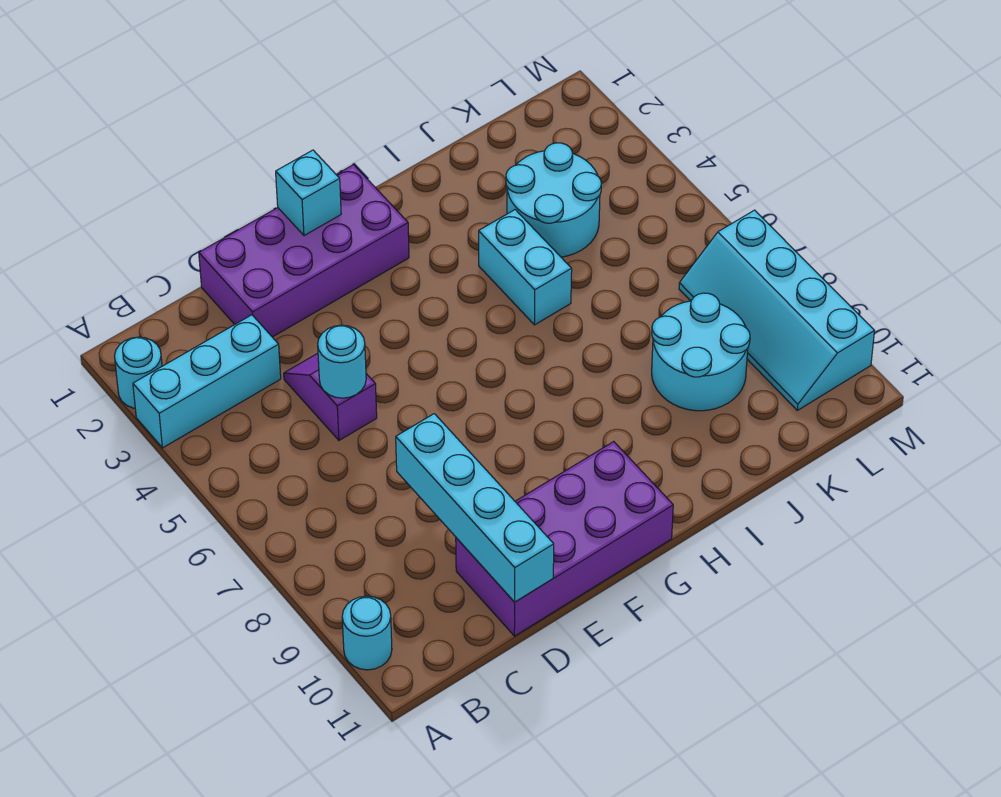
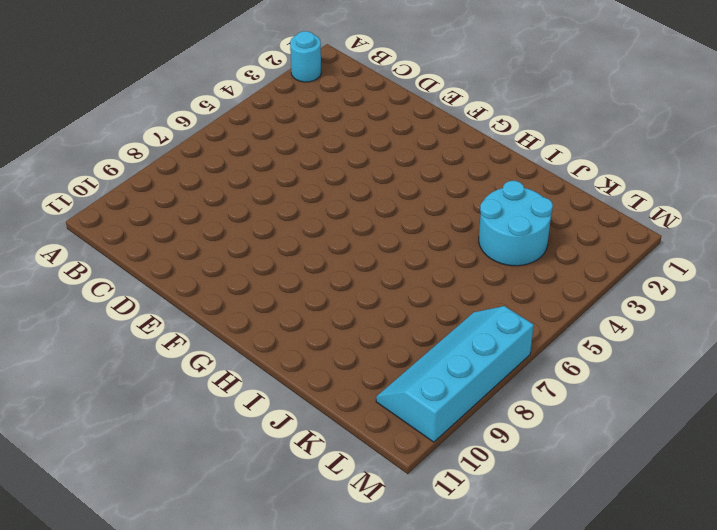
none -> cyan brick A3:C3 level 1
none -> cyan round brick A10 level 1
none -> purple brick D1:G2 level 1

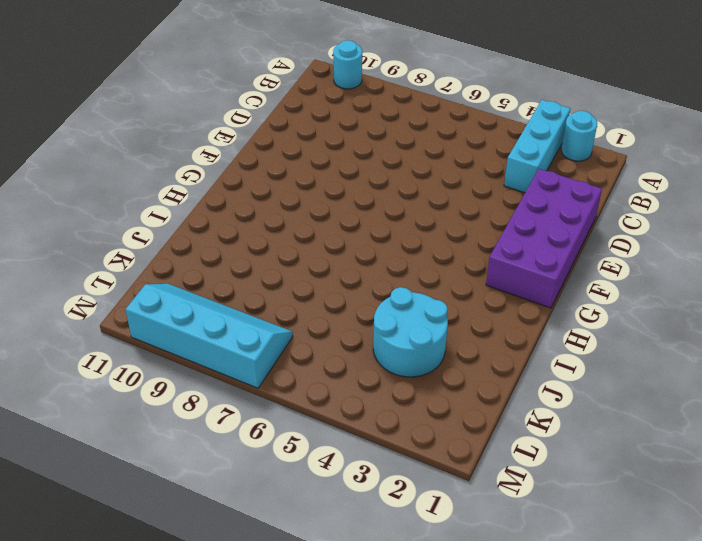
none -> purple slope D4:D5 level 1 top 5
none -> purple brick D10:G11 level 1
none -> cyan brick I4:I5 level 1

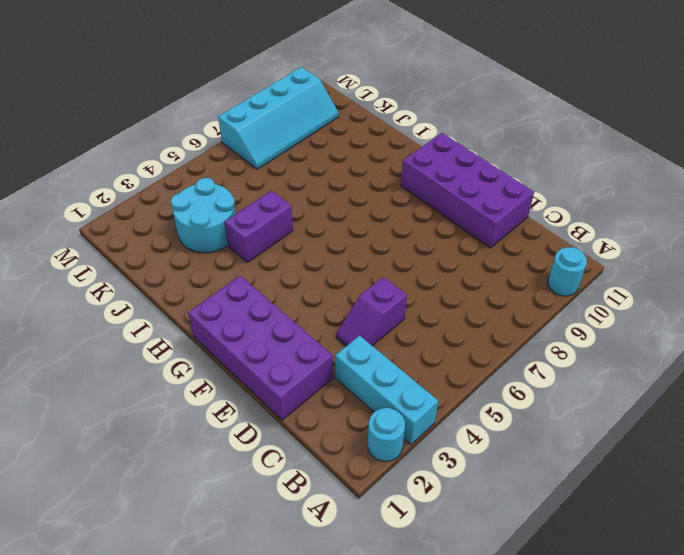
purple brick I4:I5 level 1 -> cyan brick I4:I5 level 1
none -> cyan round brick J8:K9 level 1
none -> cyan round brick D5 level 2
none -> cyan brick D8:D11 level 2

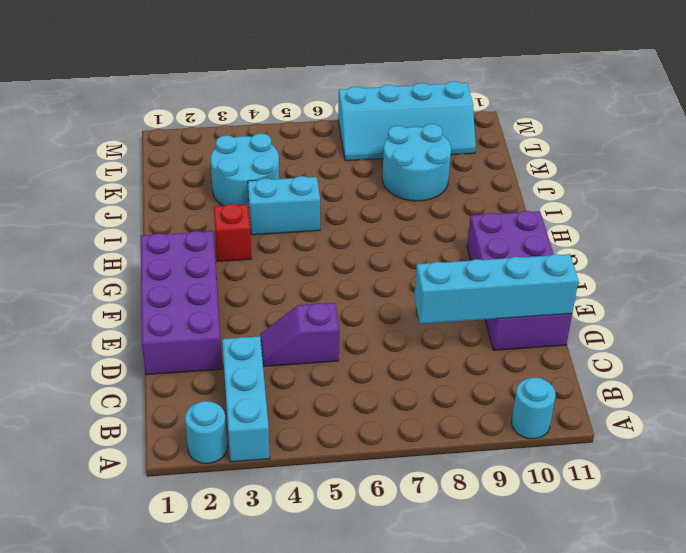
red brick H3 level 1 -> none
none -> cyan round brick D5 level 2
none -> cyan brick F1 level 2

